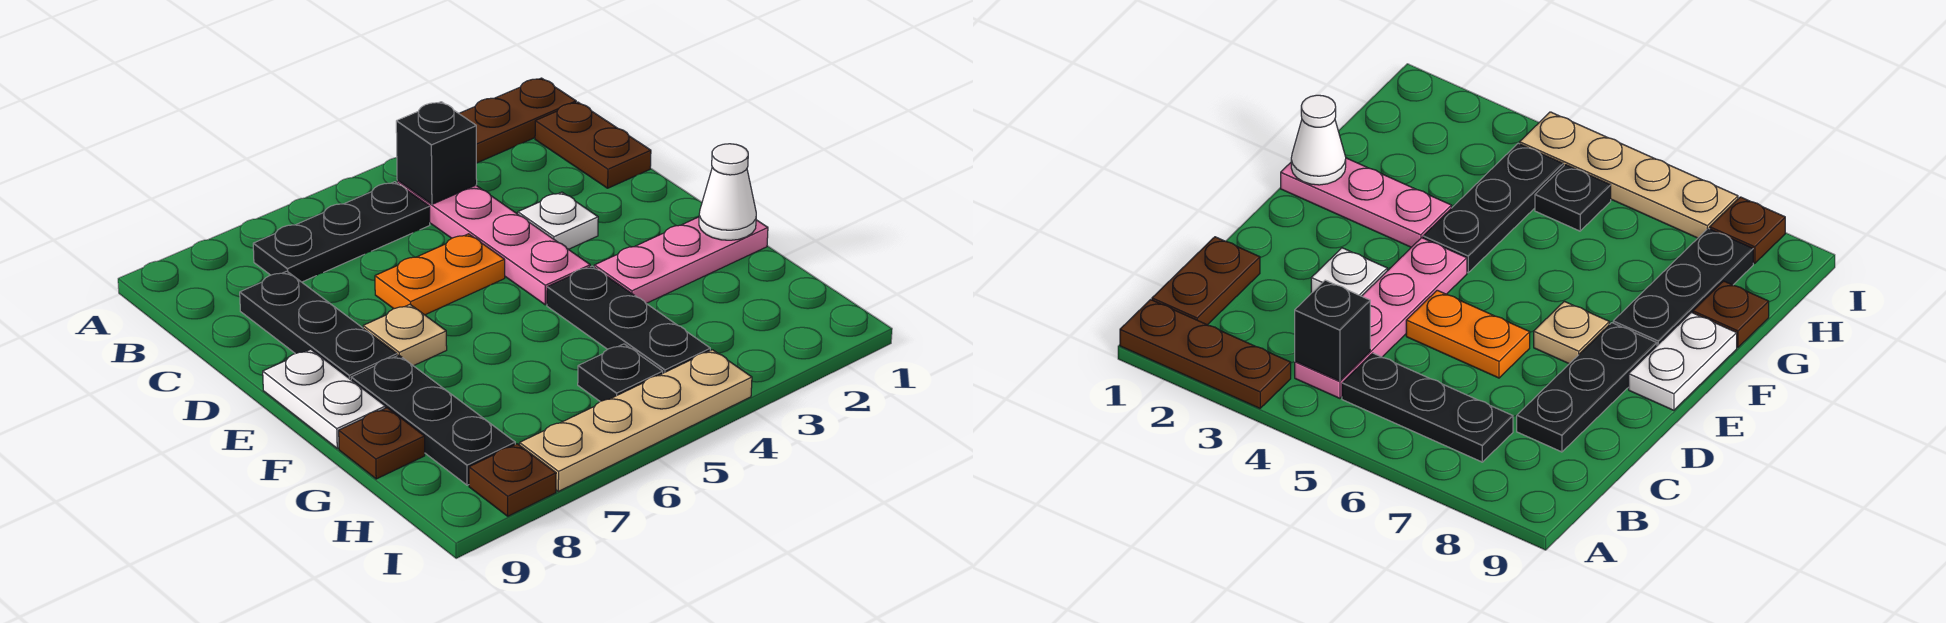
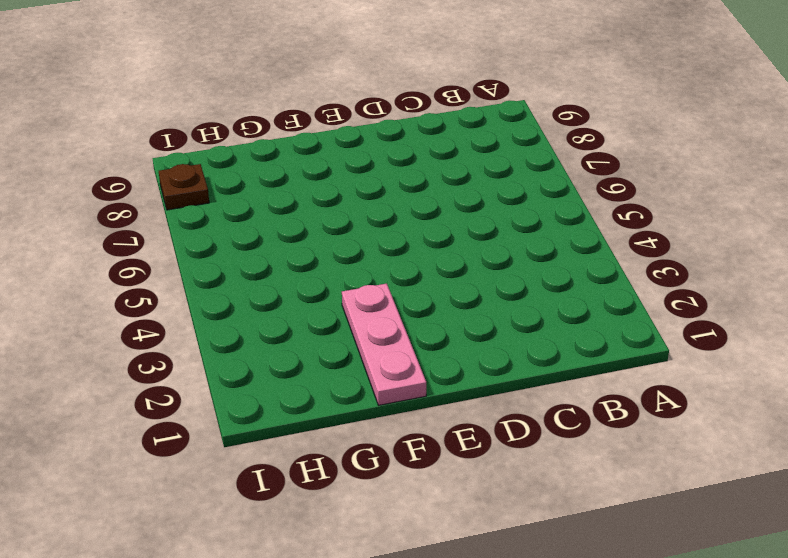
none -> brown plate A1:A3 level 1
none -> brown plate B1:C1 level 1
none -> pink plate B4:E4 level 1

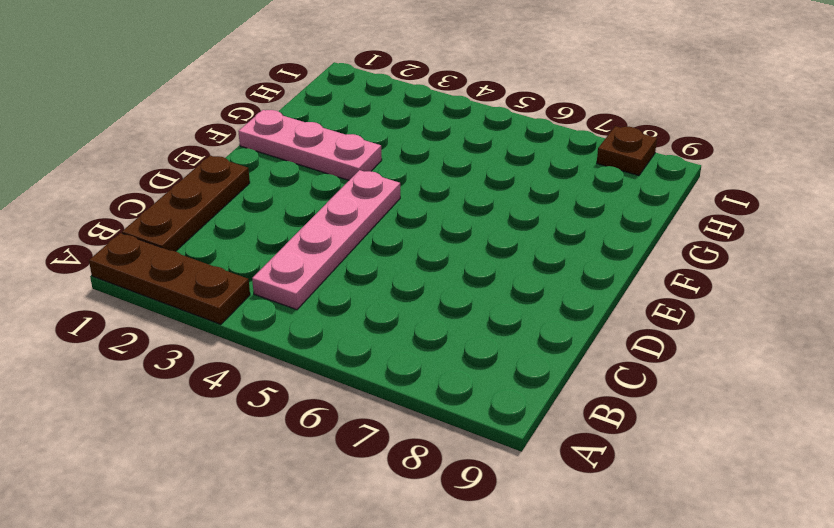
brown plate B1:D1 level 1 -> brown plate B1:C1 level 1
none -> black plate B5:B7 level 1
none -> black plate C8:E8 level 1
none -> white plate D3 level 1

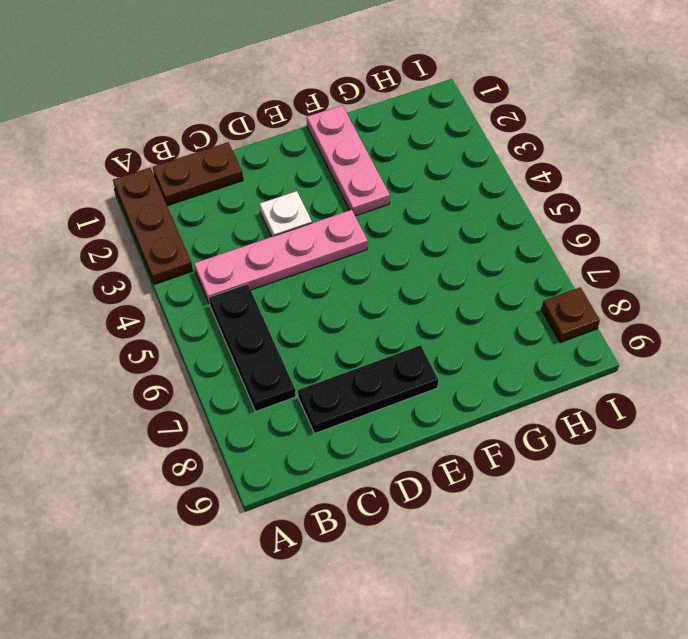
none -> orange plate D5:D6 level 1
none -> tan plate E7 level 1
none -> white plate E9:F9 level 1

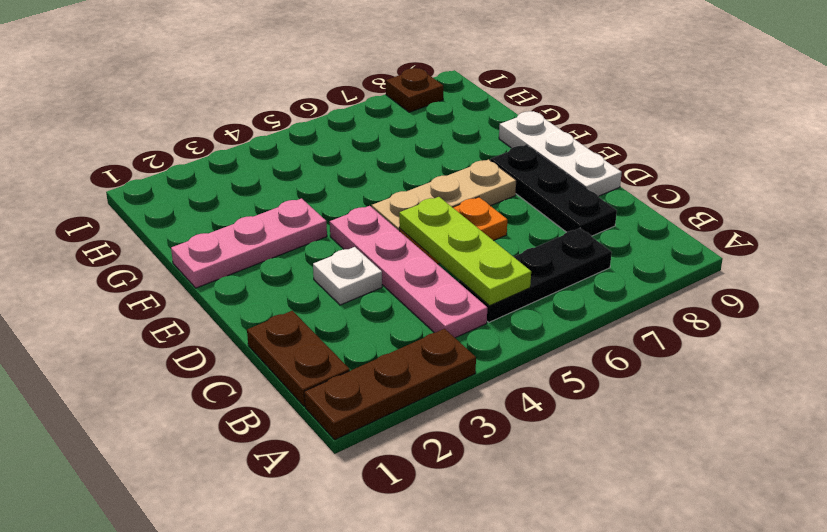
lime plate B5:D5 level 2 -> none
white plate D9:F9 level 1 -> white plate E9:F9 level 1
tan plate E5:E7 level 1 -> tan plate E7 level 1
none -> black plate F4:H4 level 1
none -> black plate F8:H8 level 1
none -> brown plate G9 level 1

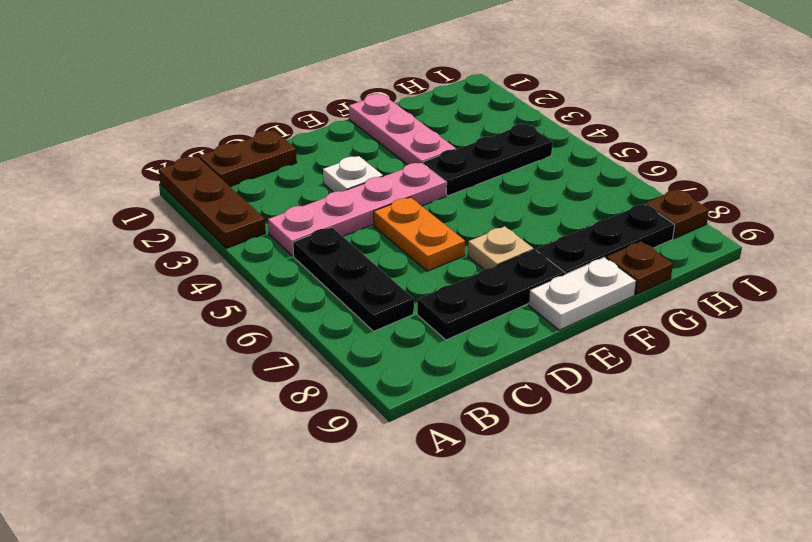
none -> black plate H5 level 1
none -> tan plate I4:I7 level 1
none -> black brick B4 level 2

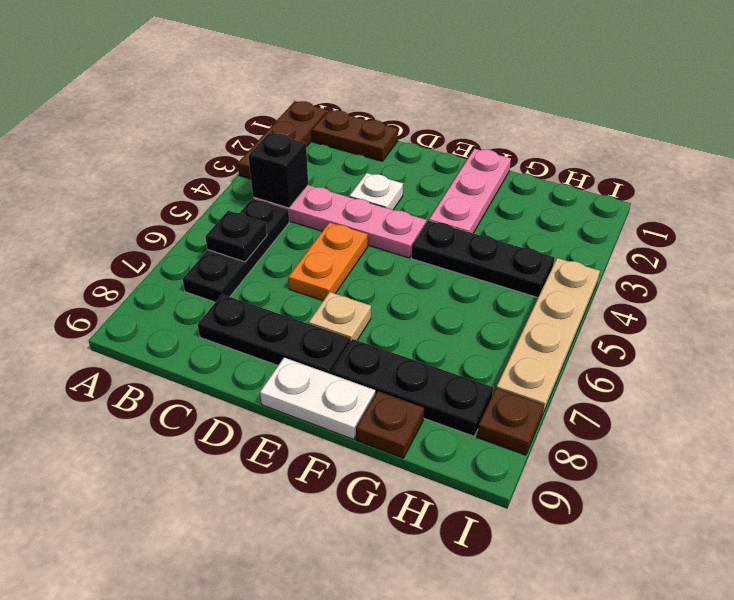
black plate B6 level 2 -> black plate H5 level 1
none -> white cone F1 level 2

